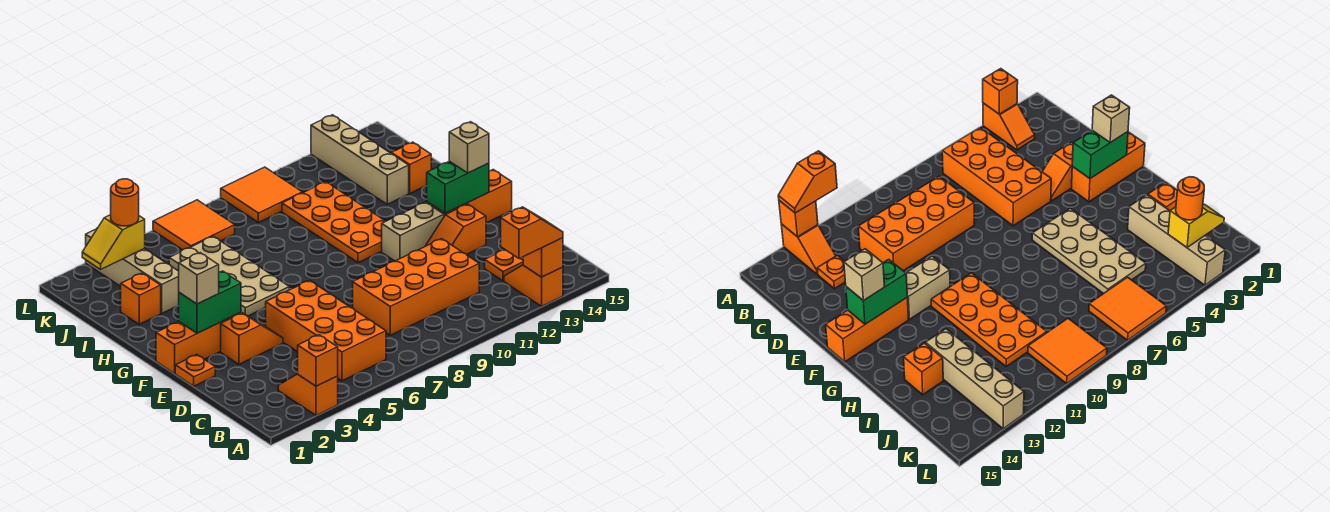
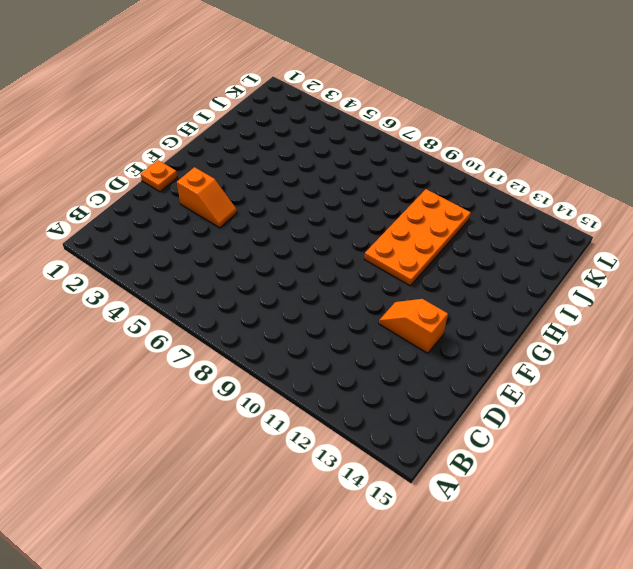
none -> orange slope A3:B3 level 1 top A
none -> orange slope A13:B13 level 1 top A
none -> orange brick B5:E6 level 1

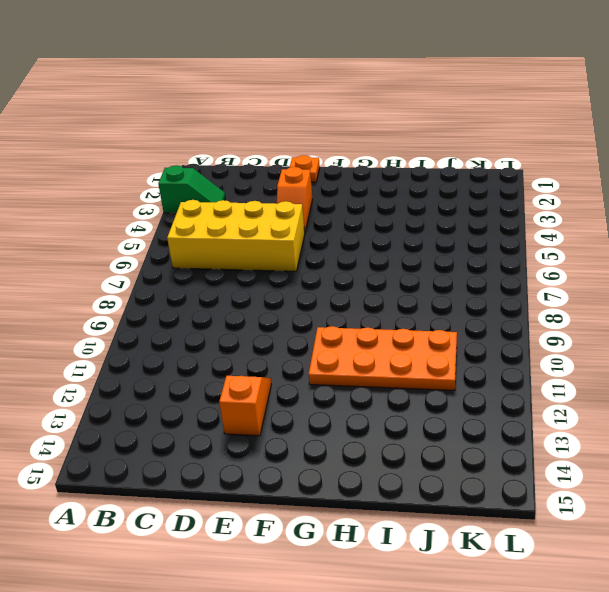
green slope A3:B3 level 1 top A -> orange slope A3:B3 level 1 top A
yellow brick B5:E6 level 1 -> orange brick B5:E6 level 1
none -> orange slope A13:B13 level 1 top A
none -> orange brick C8:D11 level 1
none -> orange plate C13 level 1

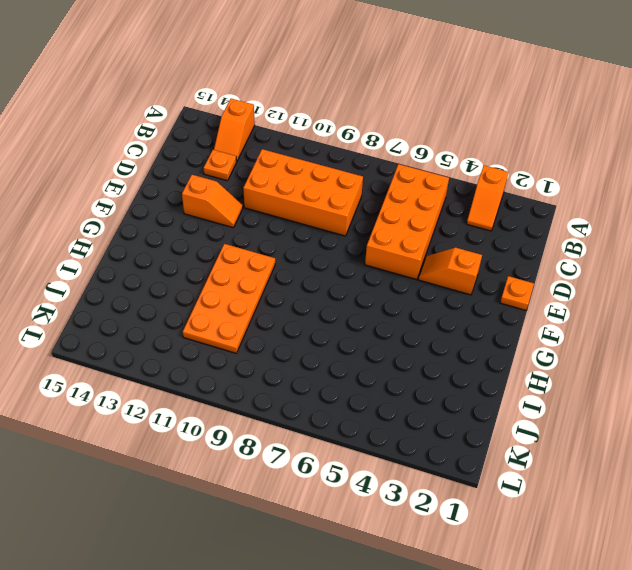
none -> orange brick F1:F3 level 1
none -> tan brick F11:F12 level 1
none -> orange brick F13:F15 level 1

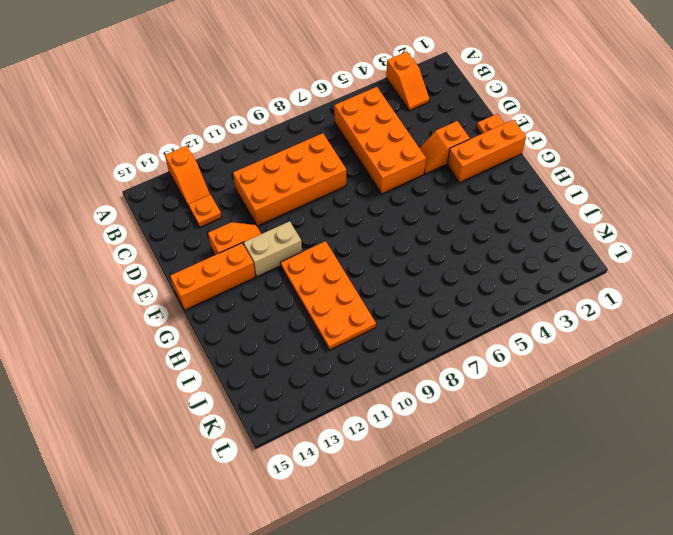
none -> tan plate G5:J6 level 1
none -> orange brick I2 level 1
none -> tan brick I3:L3 level 1

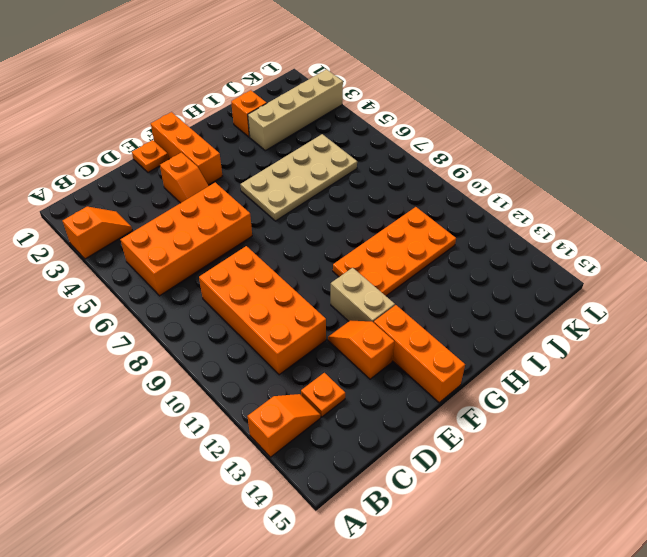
none -> tan brick I13:L13 level 1
none -> orange brick I14 level 1
none -> orange tile K6:L7 level 1

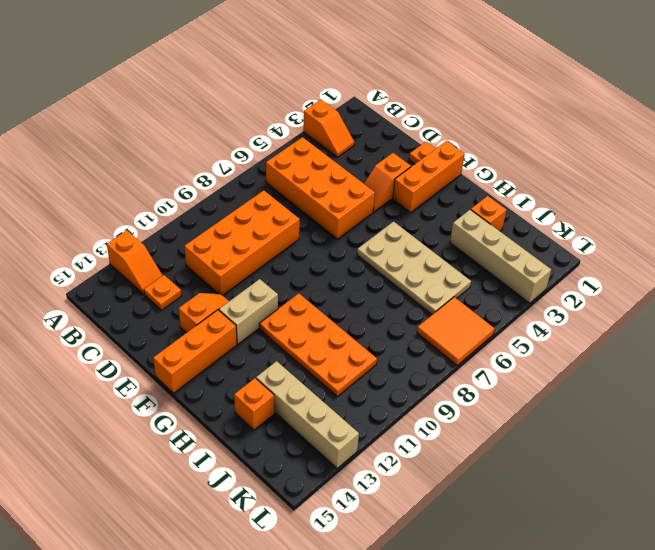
none -> orange tile K9:L10 level 1
none -> orange brick A3 level 2
none -> orange brick A13 level 2

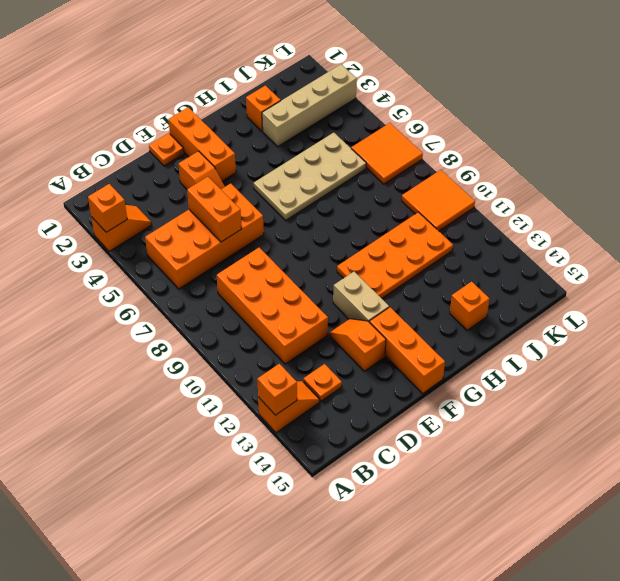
orange brick D5:D6 level 2 -> none
none -> tan brick I13:L13 level 1
none -> green brick F2:F3 level 2
none -> green brick F13:F14 level 2

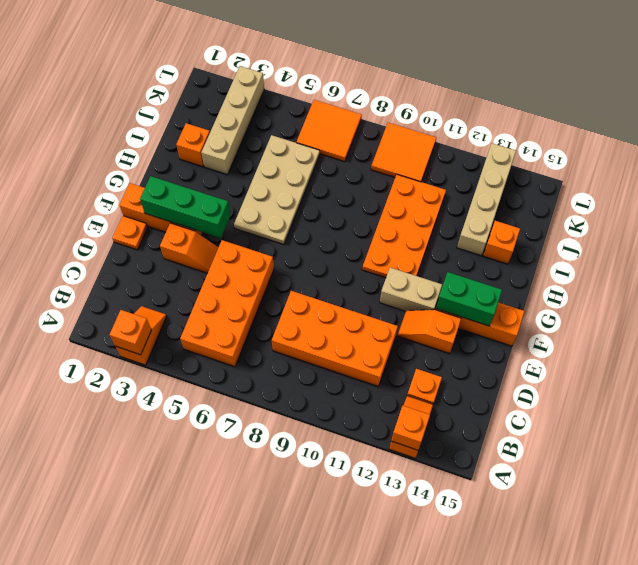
green brick F2:F4 level 2 -> green brick F2:F3 level 2
none -> yellow slope K2:K3 level 2 top 3
none -> orange slope A12:A13 level 3 top 12
none -> tan brick F2 level 3

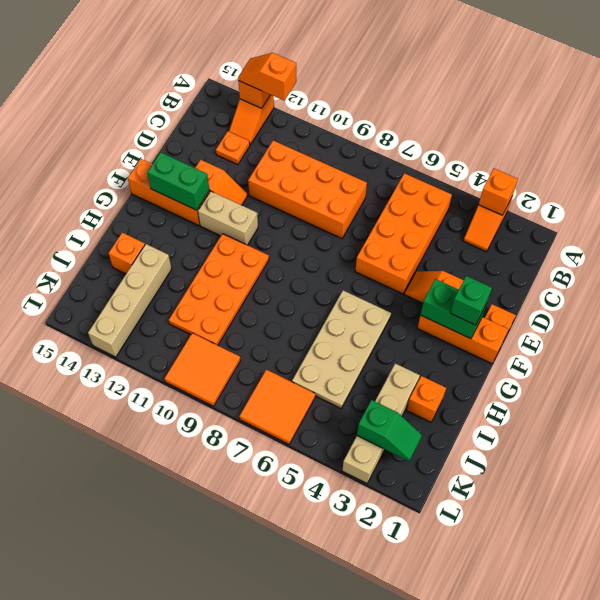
green brick F2 level 3 -> tan brick F2 level 3
green slope K2:K3 level 2 top 3 -> yellow slope K2:K3 level 2 top 3
none -> tan brick F14 level 3
none -> orange round brick K3 level 3

